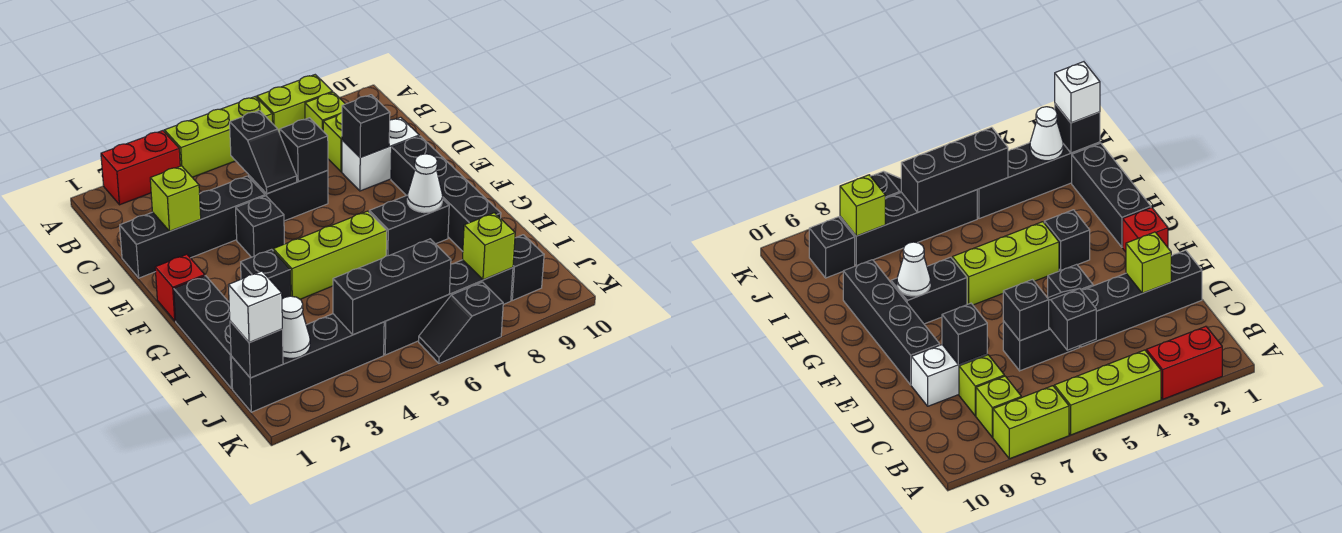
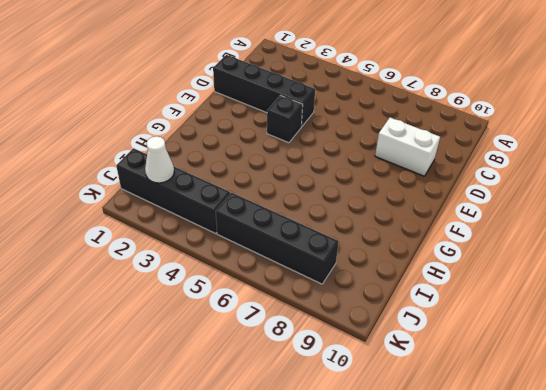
none -> red brick A2:A3 level 1
none -> lime brick A4:A6 level 1
none -> lime brick A7:A8 level 1

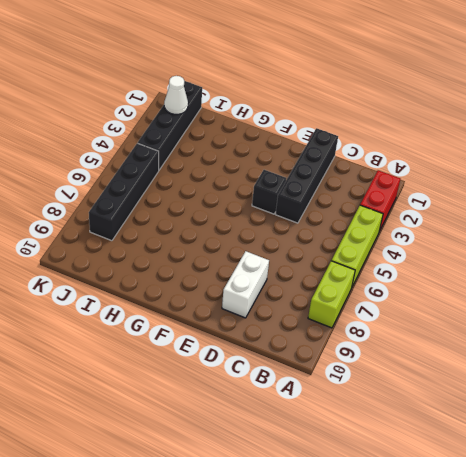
none -> lime brick B8 level 1
none -> lime brick C8 level 1
none -> black brick D5:D6 level 1

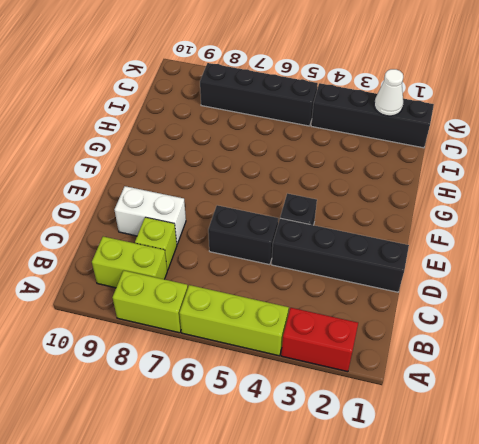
lime brick B8:B9 level 1 -> lime brick B8 level 1
none -> black brick E9:H9 level 1
none -> red brick F1 level 1
none -> black brick G1:I1 level 1

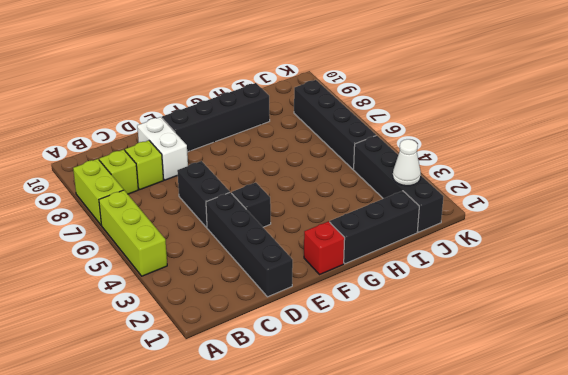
none -> red brick A2:A3 level 1
none -> black brick G3 level 1
none -> lime brick G4:G6 level 1

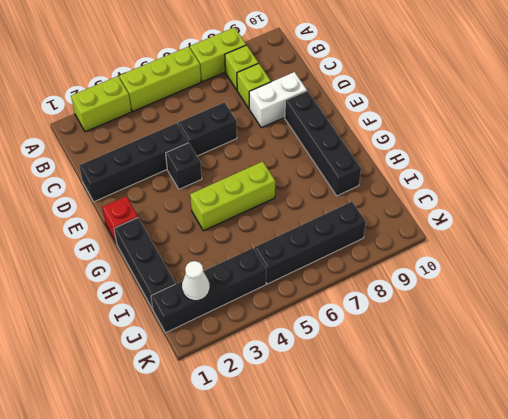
lime brick A2:A3 level 1 -> red brick A2:A3 level 1
none -> black brick G3 level 1
none -> black brick G7:G8 level 1
none -> black brick J9 level 1

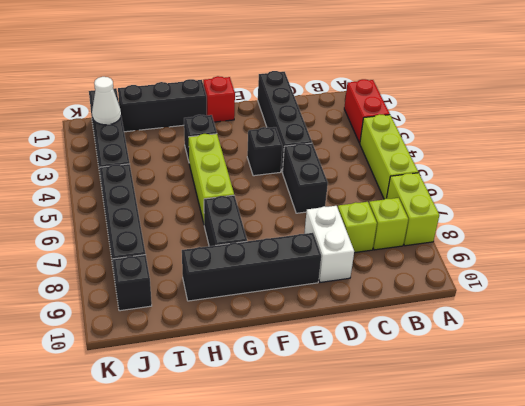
none -> black slope K6:K7 level 1 top 7
none -> black slope C5:D5 level 2 top C
none -> lime brick D2 level 2

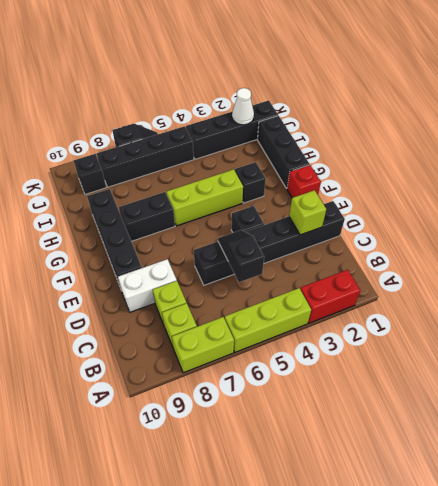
none -> black brick D6 level 2
none -> black brick D8 level 2
none -> white cone G8 level 2

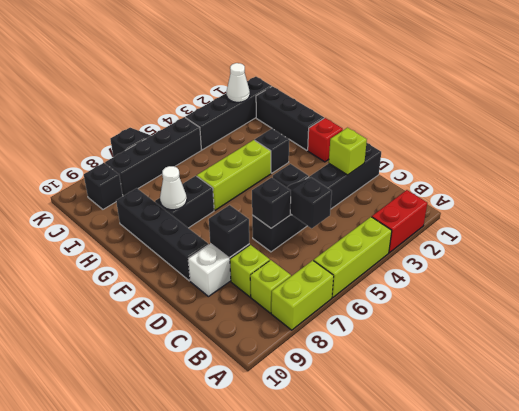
none -> black brick J1 level 2
none -> black brick J4:J6 level 2
none -> lime brick J8 level 2

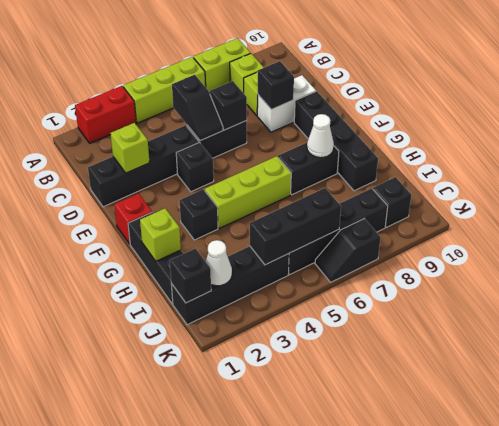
lime brick H1 level 2 -> lime brick J8 level 2
none -> white brick J1 level 3

